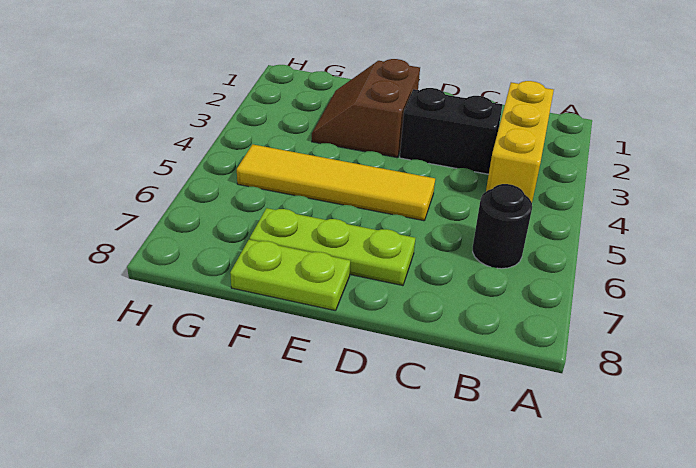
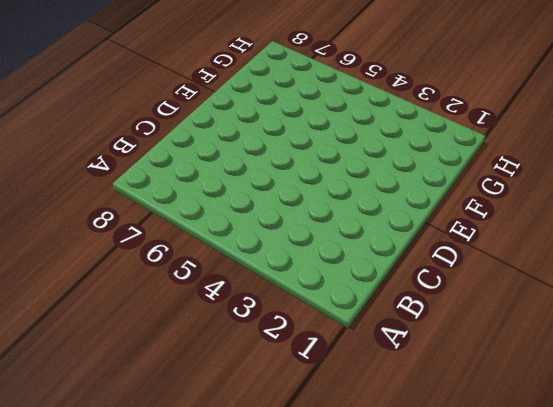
none -> yellow brick B2:B4 level 1
none -> black round brick B6 level 1

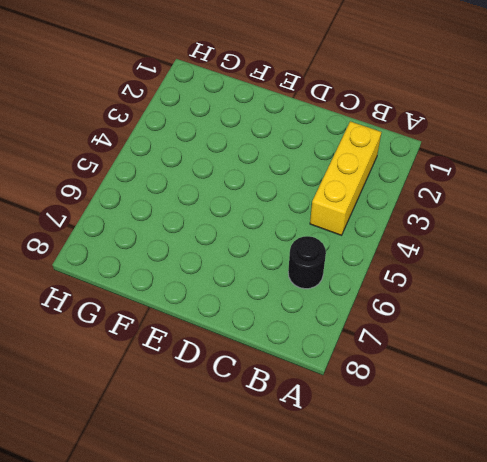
none -> black brick C3:D3 level 1
none -> yellow tile D5:G5 level 1

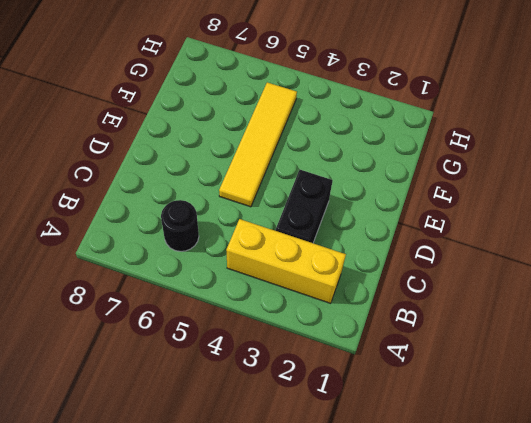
none -> lime plate D7:F7 level 1
none -> brown slope E2:F3 level 1 top E

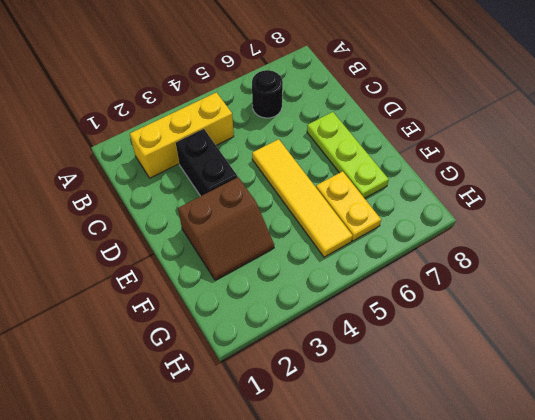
yellow plate F6:G6 level 1 -> none
none -> lime plate E8:F8 level 1

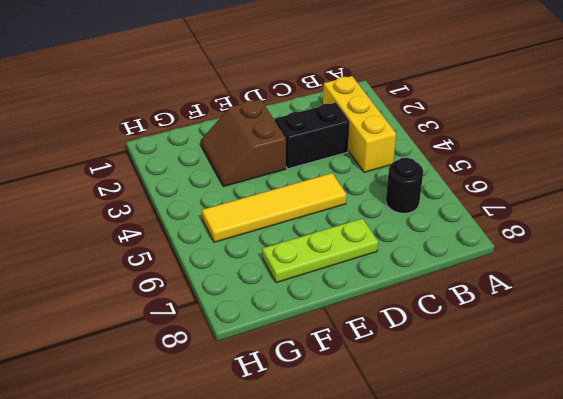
none -> lime plate E8:F8 level 1

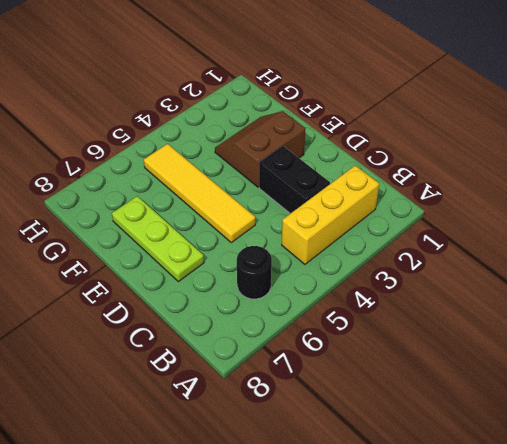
none -> lime plate E8:F8 level 1

